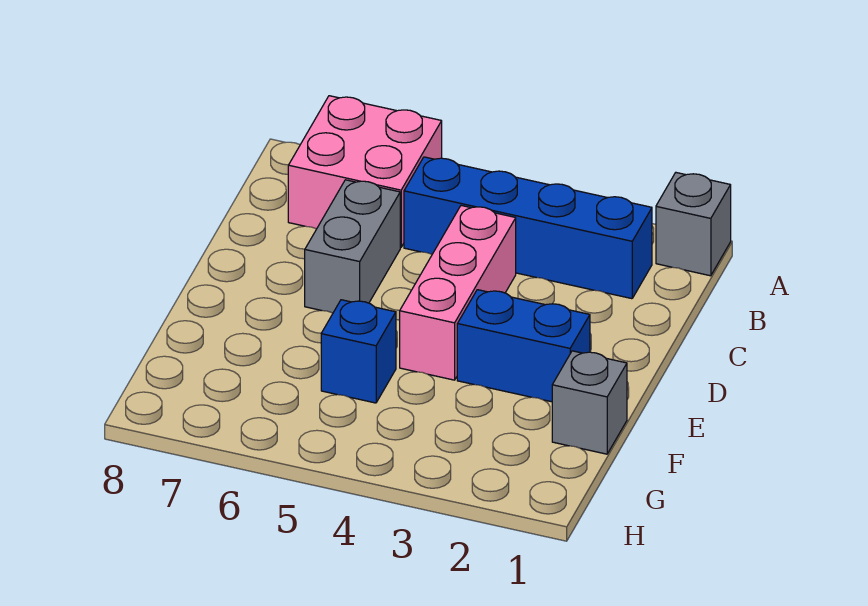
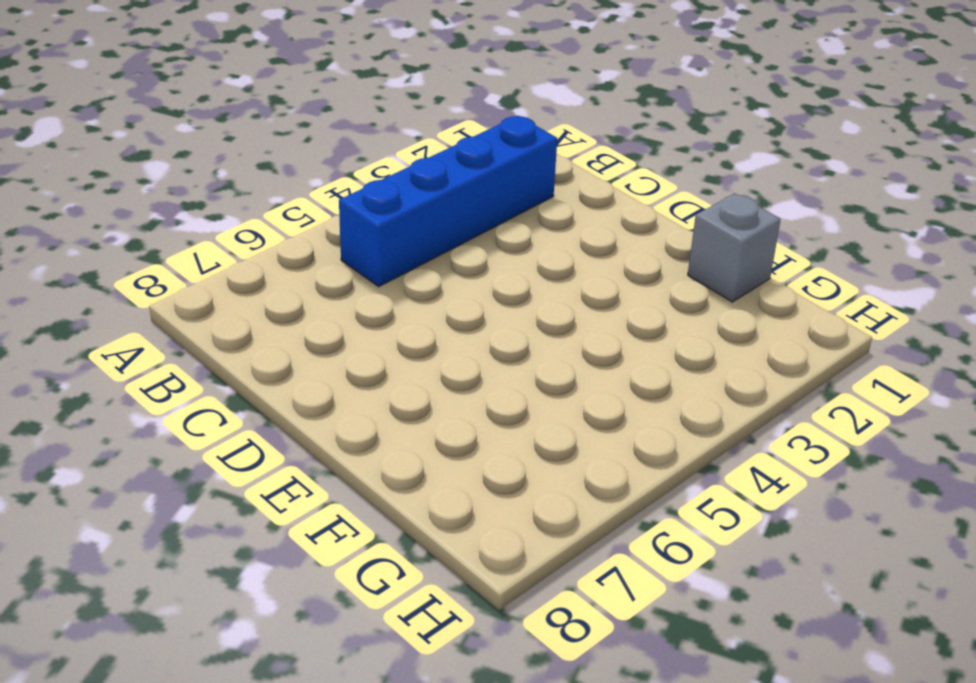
none -> grey brick A1 level 1
none -> pink brick A6:B7 level 1

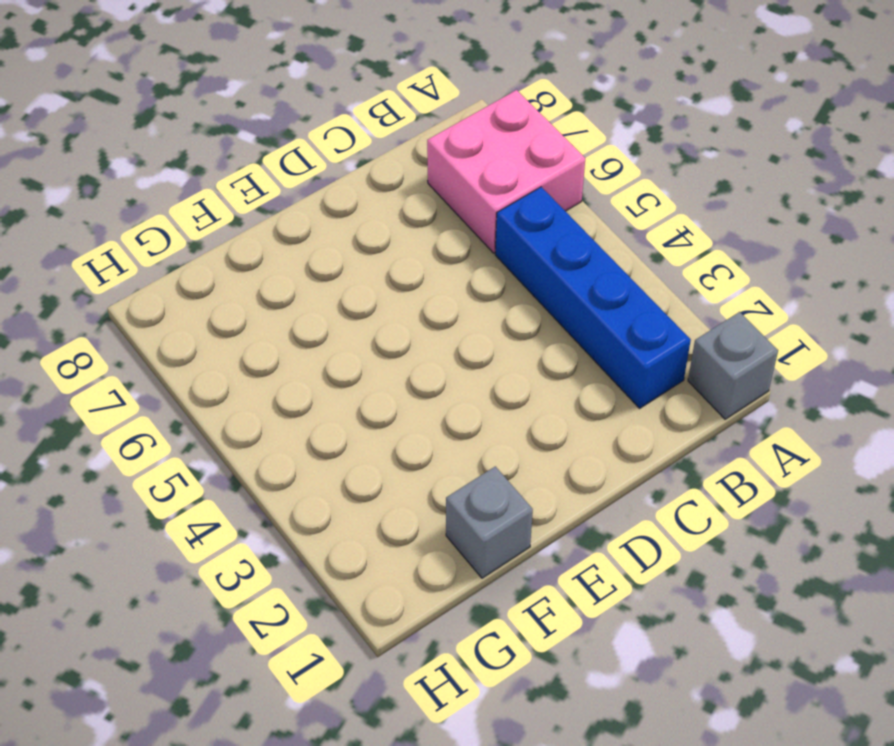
none -> pink brick C4:E4 level 1
none -> grey brick C6:D6 level 1

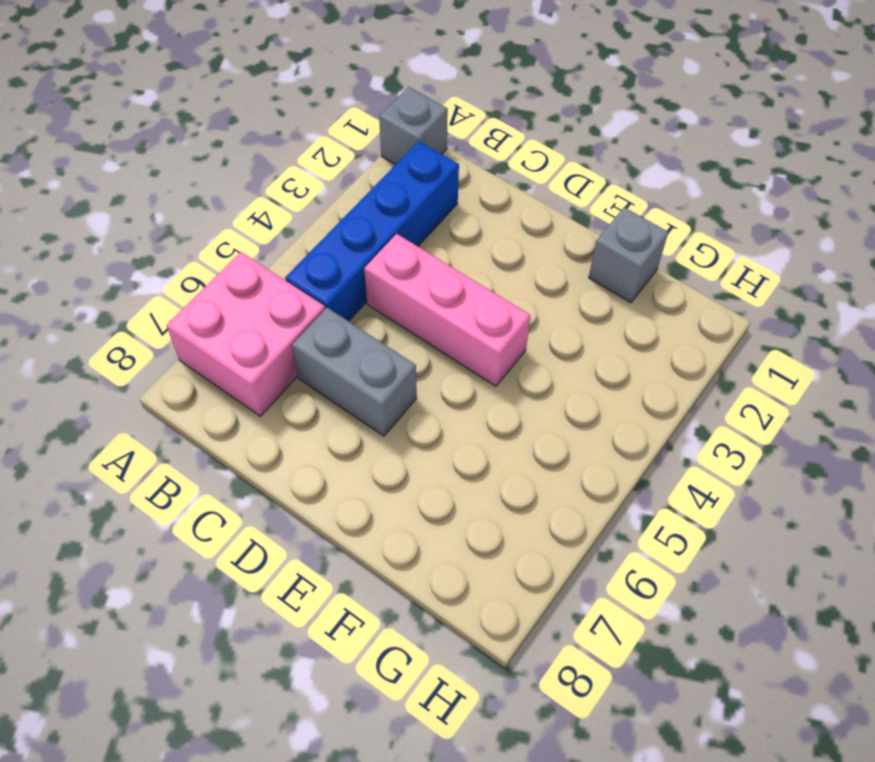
none -> blue brick E2:E3 level 1
none -> blue brick F5 level 1

